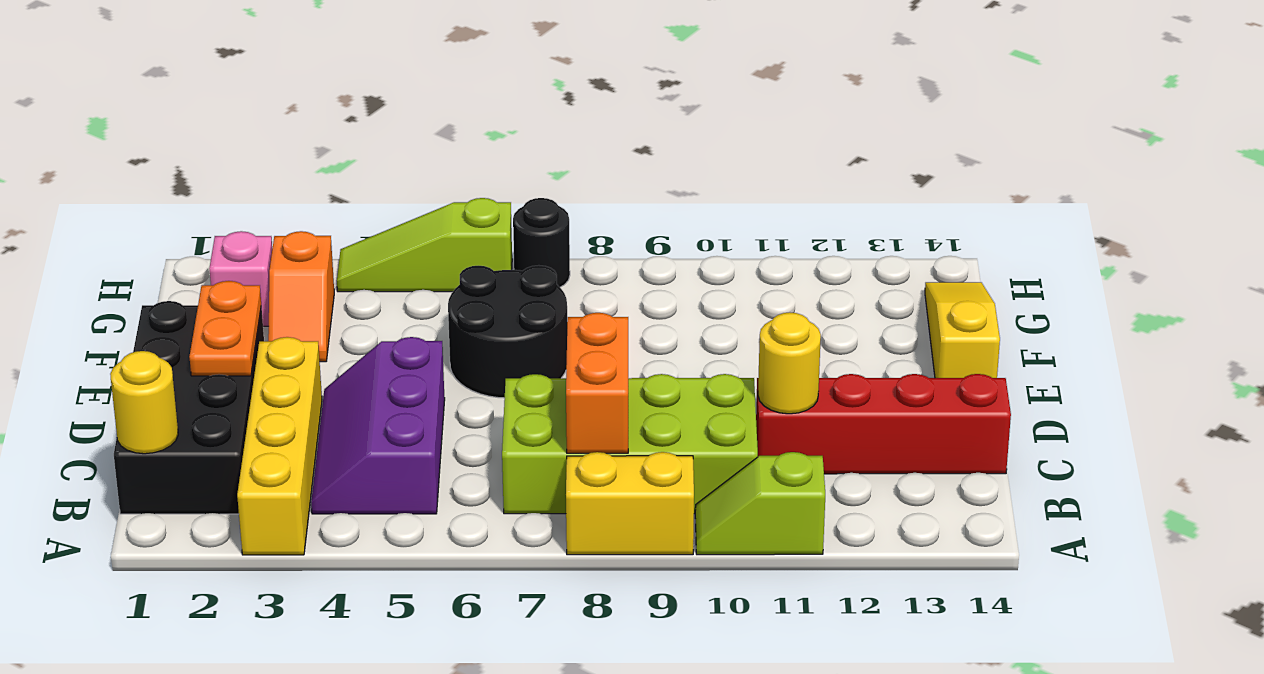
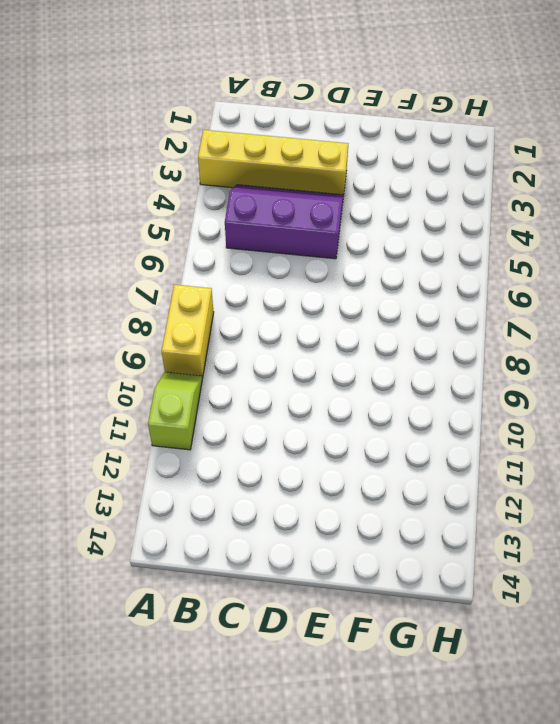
none -> black brick B1:E2 level 1
none -> lime brick B7:C10 level 1
none -> red brick C11:C14 level 1

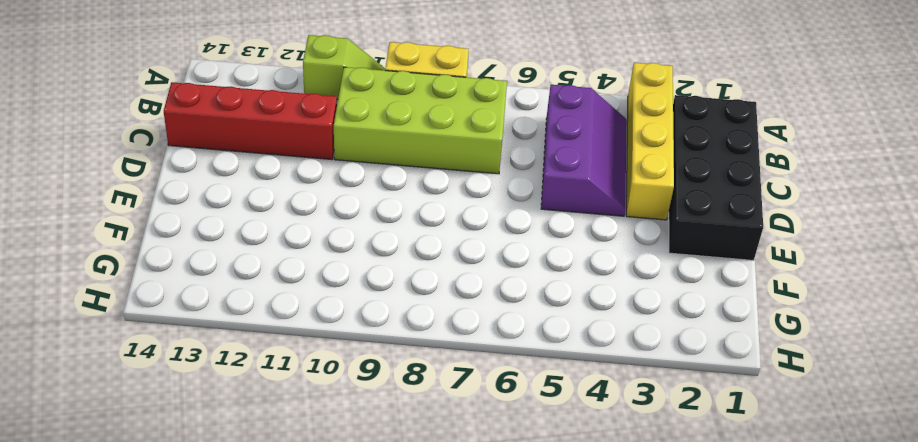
none -> black round brick E6:F7 level 1
none -> yellow slope E14:G14 level 1 top E
none -> orange slope F3:G3 level 1 top G

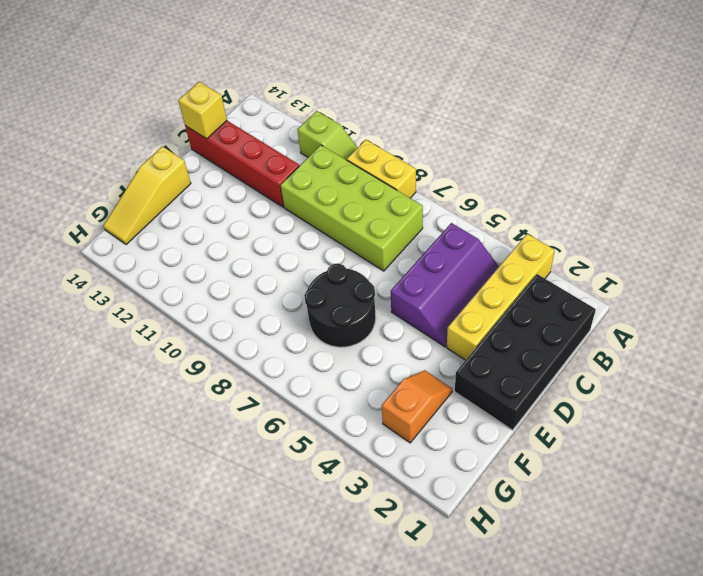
yellow brick C14 level 2 -> none
none -> pink brick G2 level 1
none -> lime slope H4:H6 level 1 top 6
none -> black round brick H7 level 1

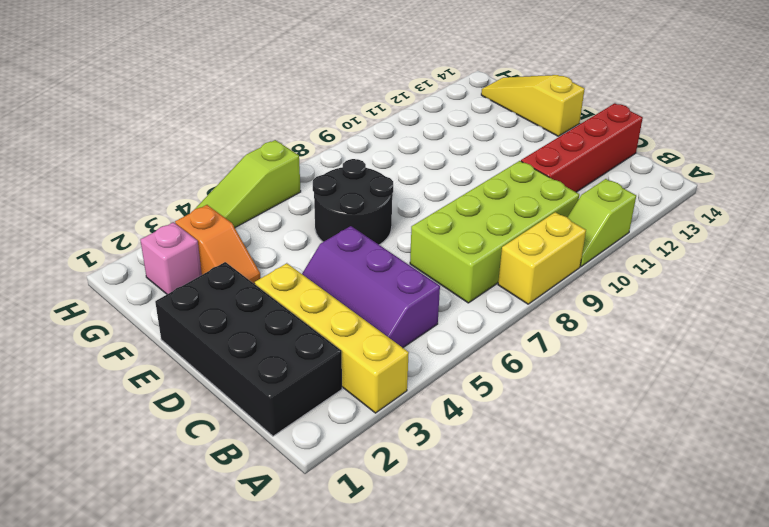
none -> black round brick H7 level 1
none -> yellow round brick B1 level 2
none -> orange brick B8:C8 level 2

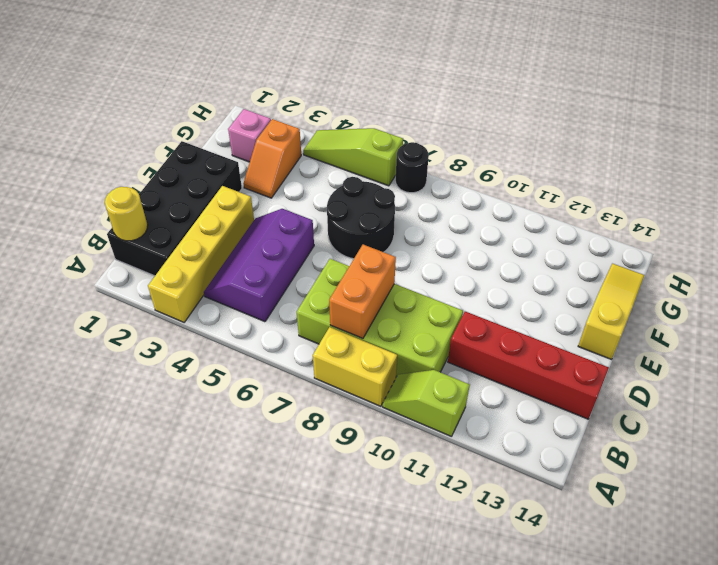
none -> yellow round brick C11 level 2
none -> orange plate D2:E2 level 2

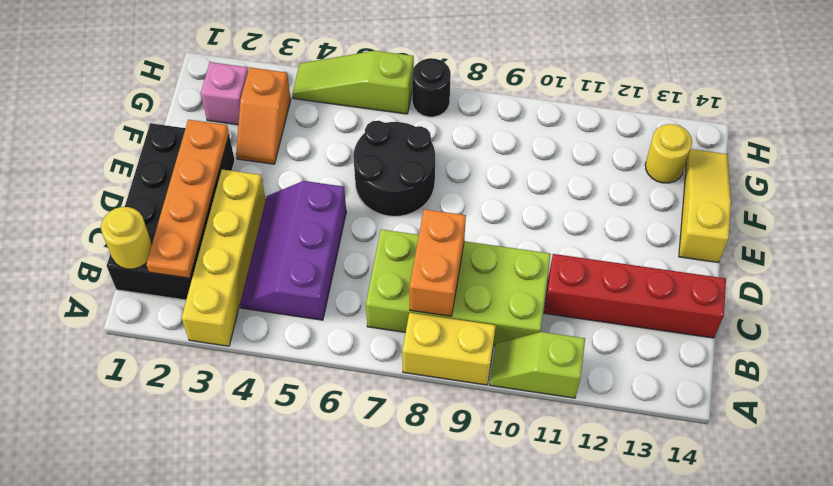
orange plate B2:E2 level 2 -> orange plate D2:E2 level 2
yellow round brick G13 level 1 -> yellow round brick C11 level 2

